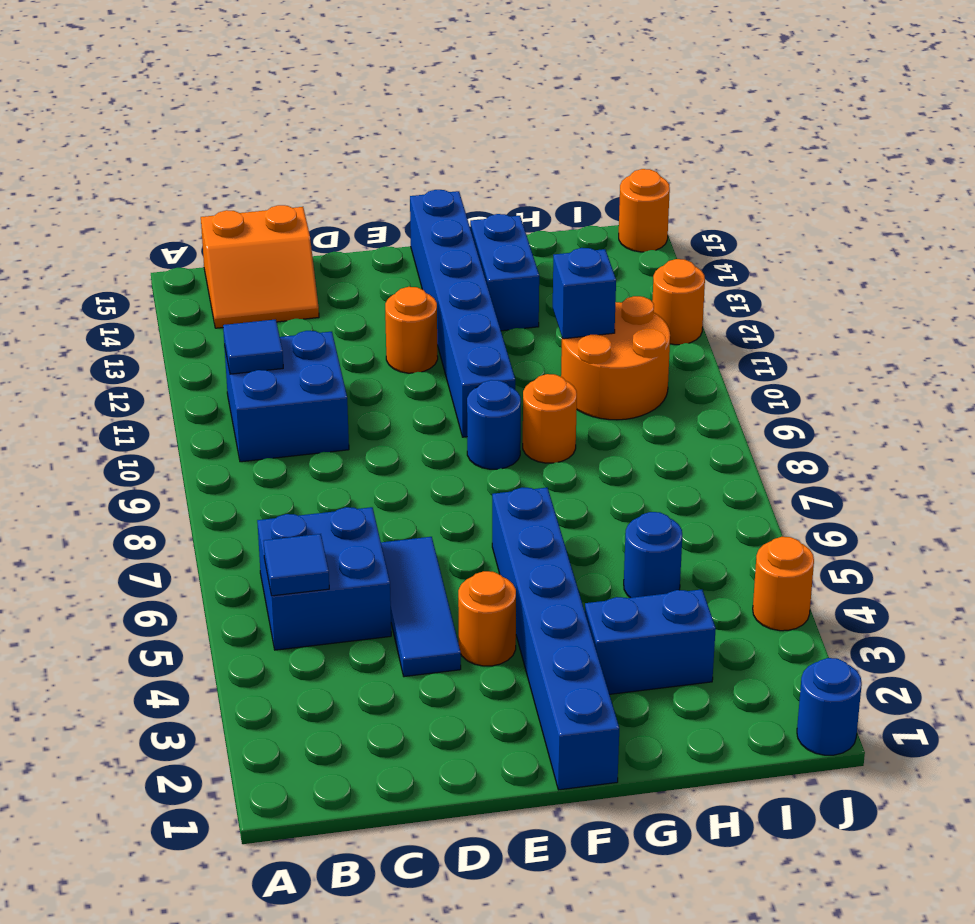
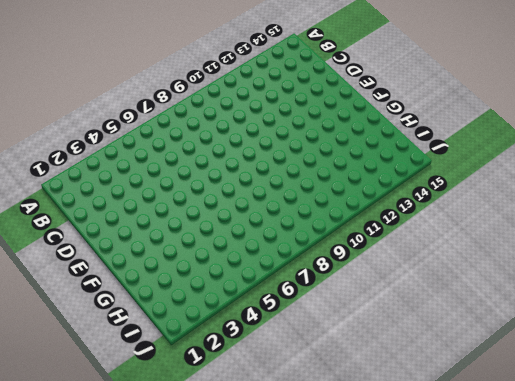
none -> blue brick B5:C6 level 1
none -> blue brick B10:C11 level 1
none -> orange slope B14:C15 level 1 top 15

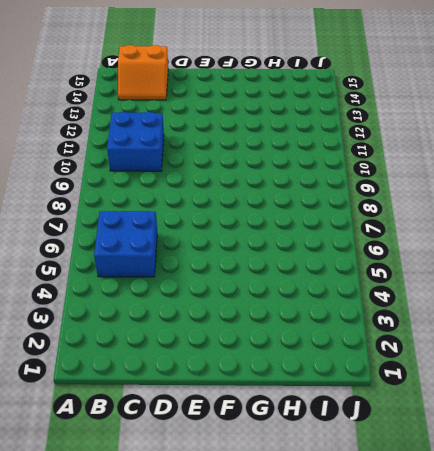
none -> blue tile D4:D6 level 1
none -> orange round brick E4 level 1
none -> orange round brick E12 level 1

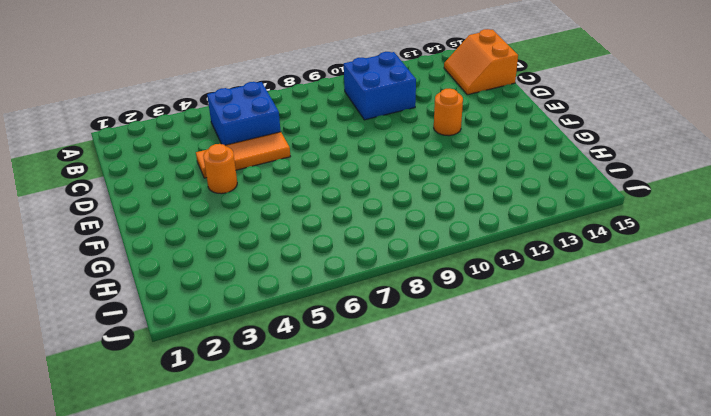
orange tile D4:D6 level 1 -> blue tile D4:D6 level 1
none -> blue brick F1:F6 level 1
none -> blue round brick F9 level 1
none -> blue brick F10:F15 level 1

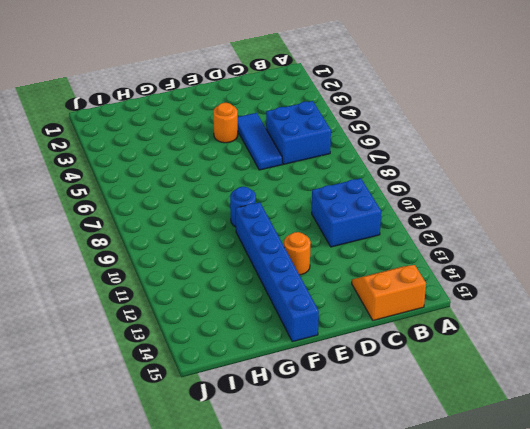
none -> blue brick F1:F6 level 1
none -> blue brick G3:H3 level 1
none -> orange round brick G9 level 1

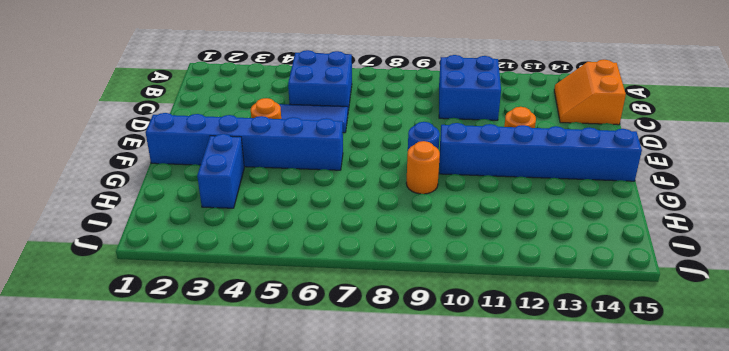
none -> blue brick G13:G14 level 1
none -> blue round brick H5 level 1
none -> orange round brick H10:I11 level 1

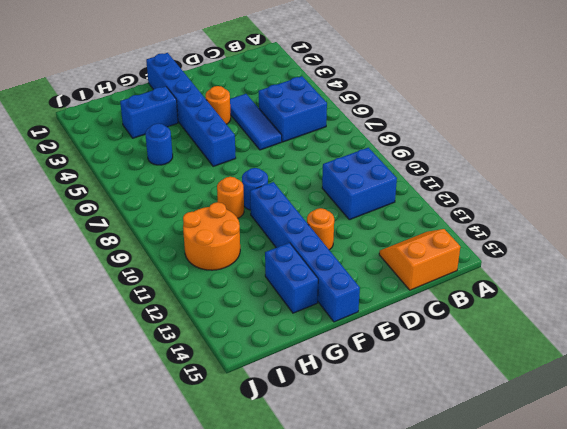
none -> blue round brick J1 level 1
none -> orange round brick J4 level 1
none -> orange round brick J12 level 1

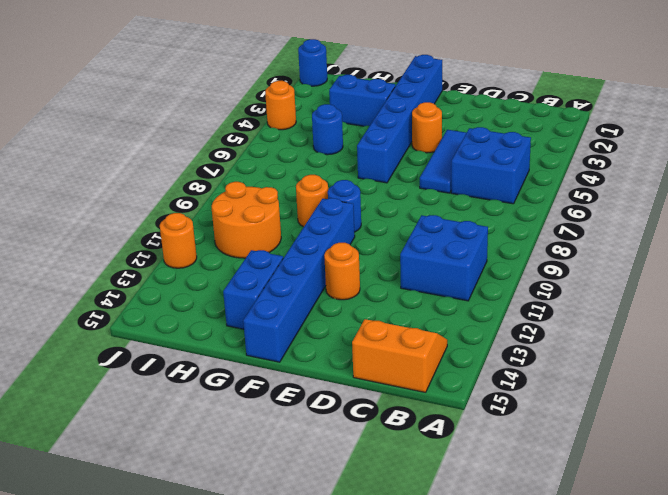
none -> orange round brick J15 level 1
none -> blue tile B5 level 2
none -> blue tile B11 level 2

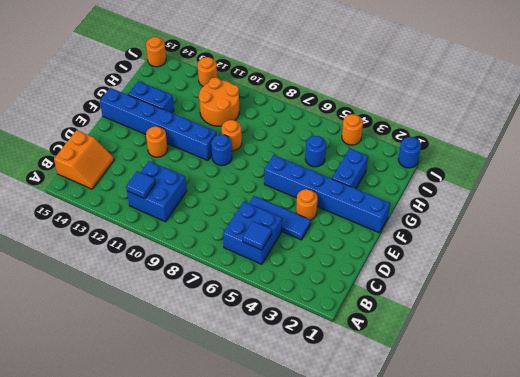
none -> blue brick H11 level 2

